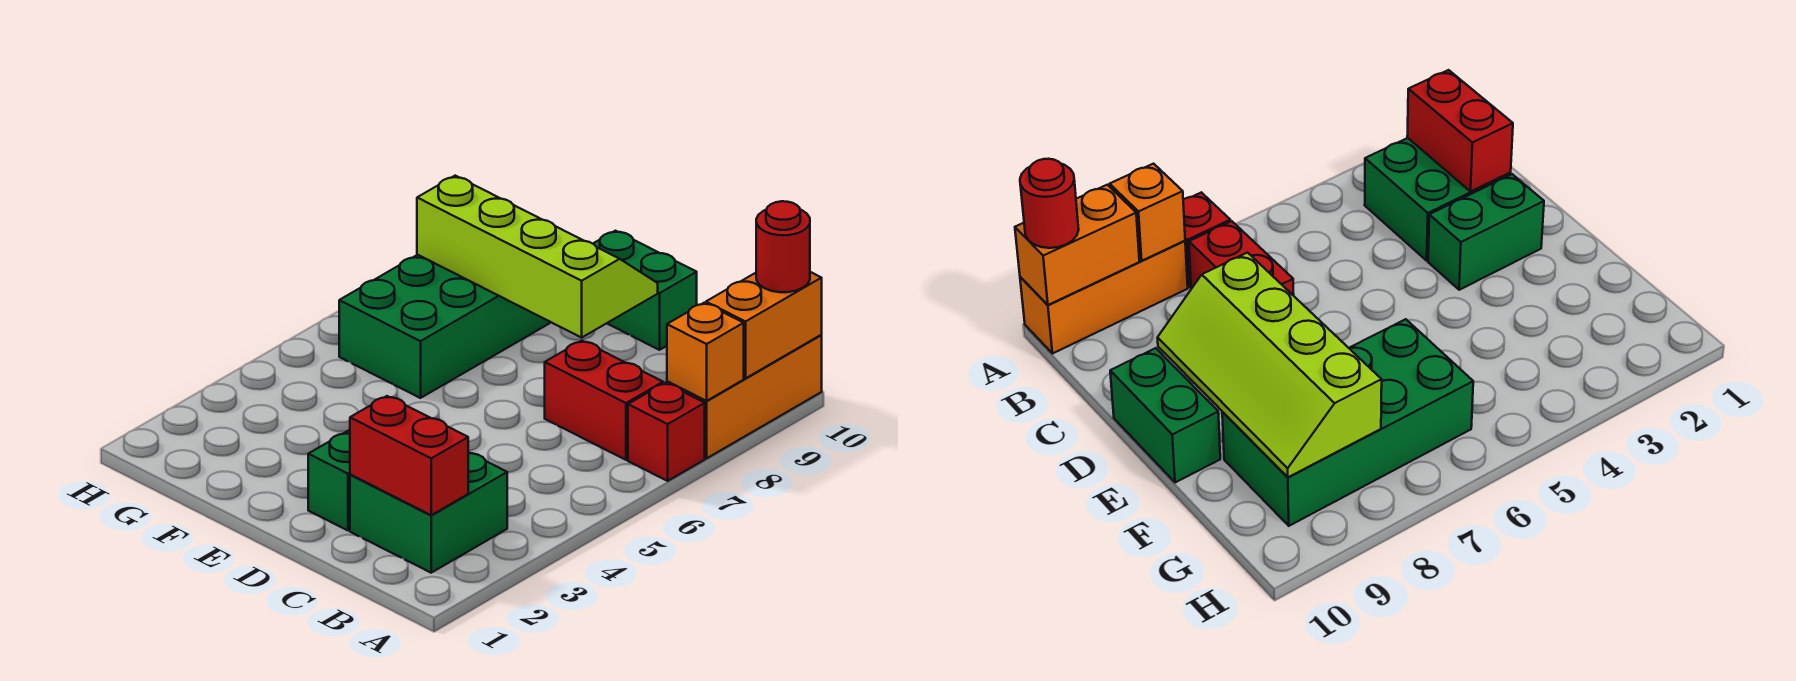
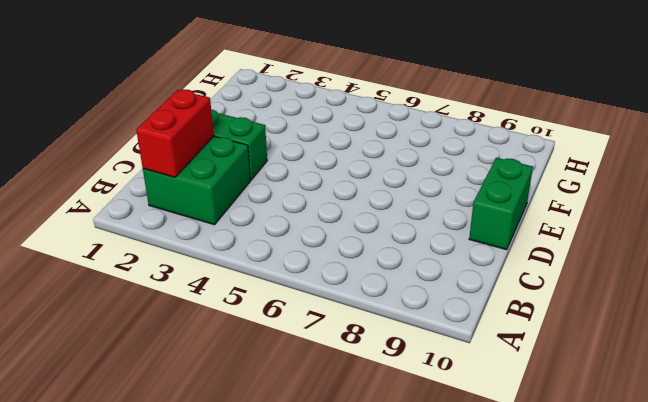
none -> red brick A7 level 1
none -> orange brick A8:A10 level 1
none -> red brick B7:C7 level 1

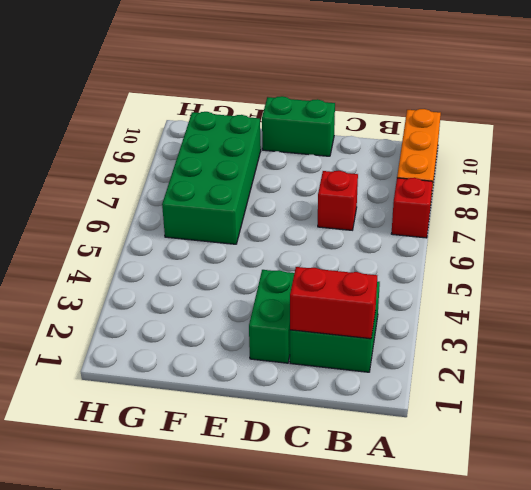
red brick C7 level 1 -> red brick B7:C7 level 1
none -> orange brick A8 level 2
none -> orange brick A9:A10 level 2
none -> lime slope D8:G9 level 2 top 8

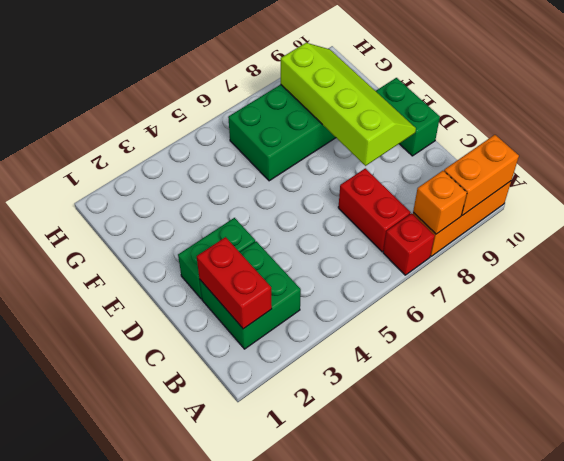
none -> red round brick A10 level 3

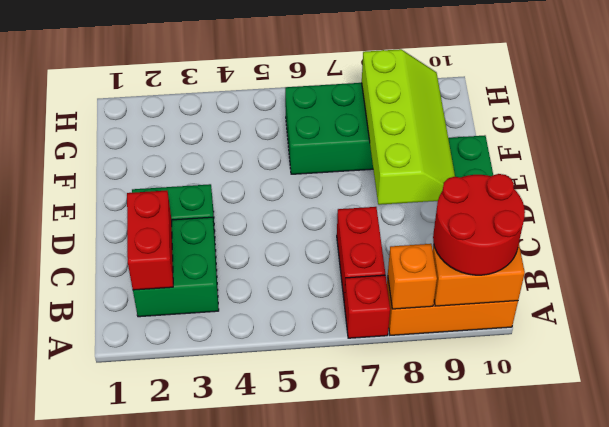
red round brick A9:B10 level 3 -> red round brick A10 level 3

